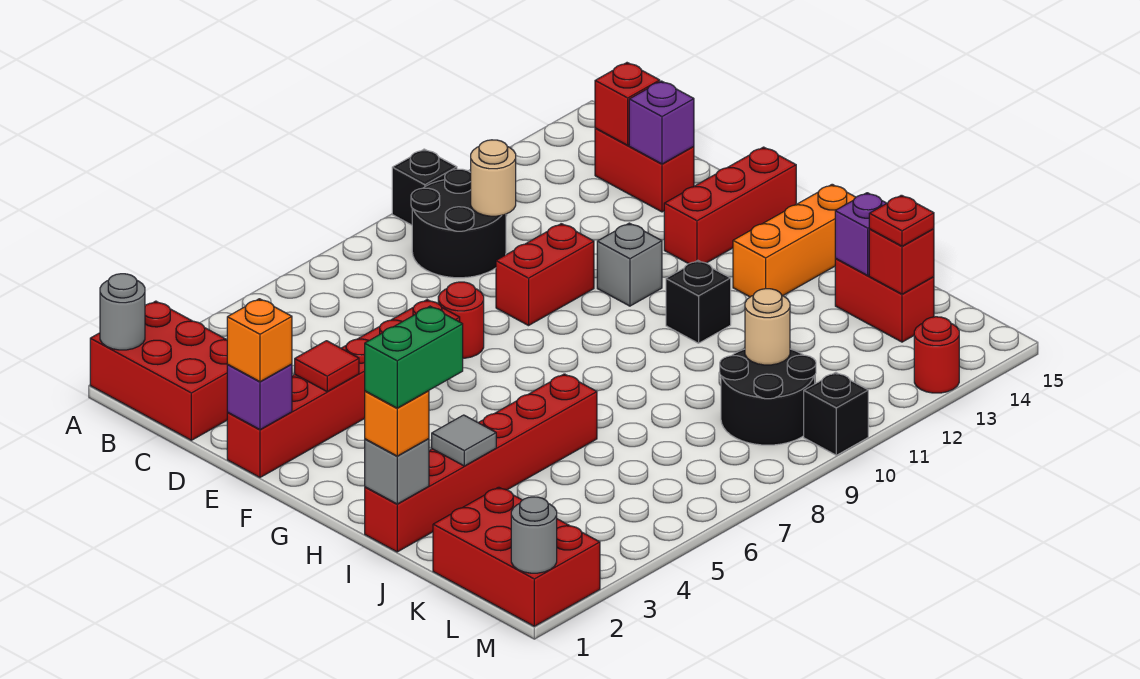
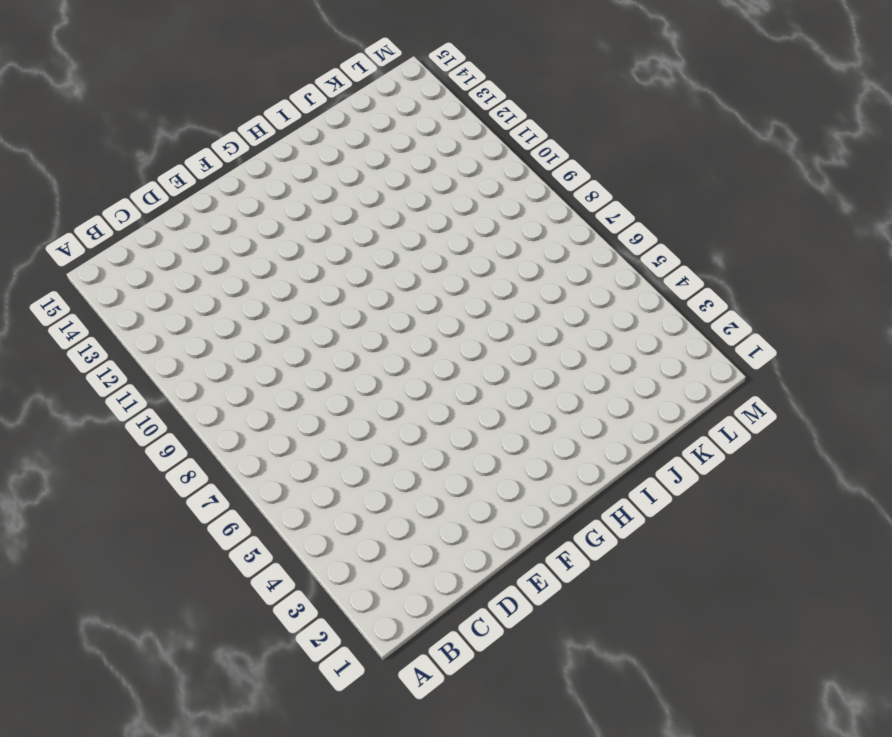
none -> red brick A1:C2 level 1
none -> black brick A10 level 1
none -> black round brick B9:C10 level 1
none -> red brick C14:D14 level 1

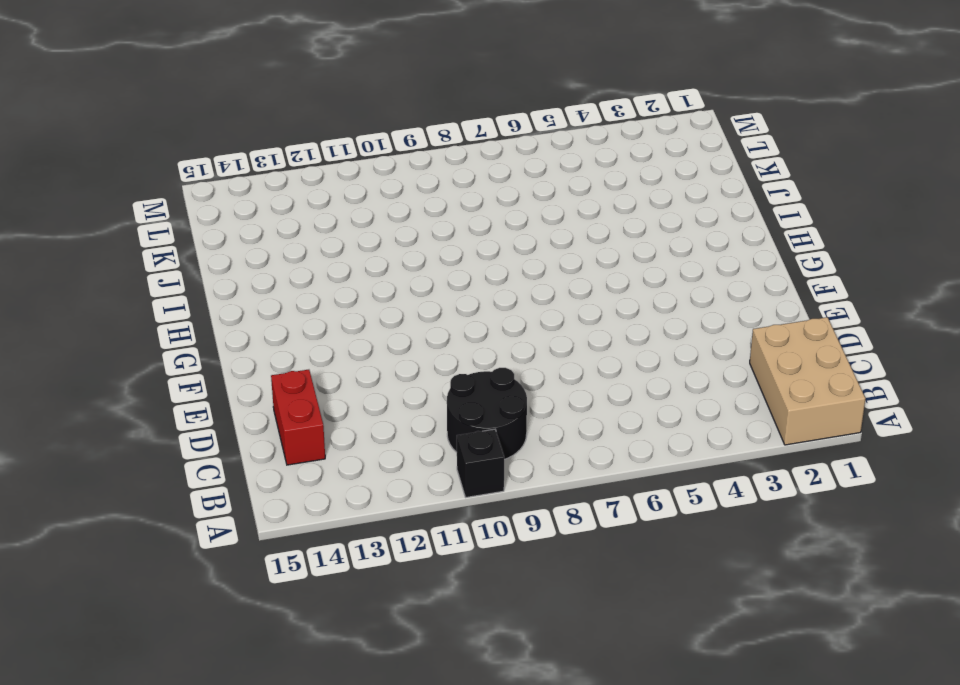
tan brick A1:C2 level 1 -> red brick A1:C2 level 1
none -> red brick E1:E6 level 1
none -> red round brick E7 level 1
none -> red brick E9:E10 level 1
none -> grey brick F11 level 1

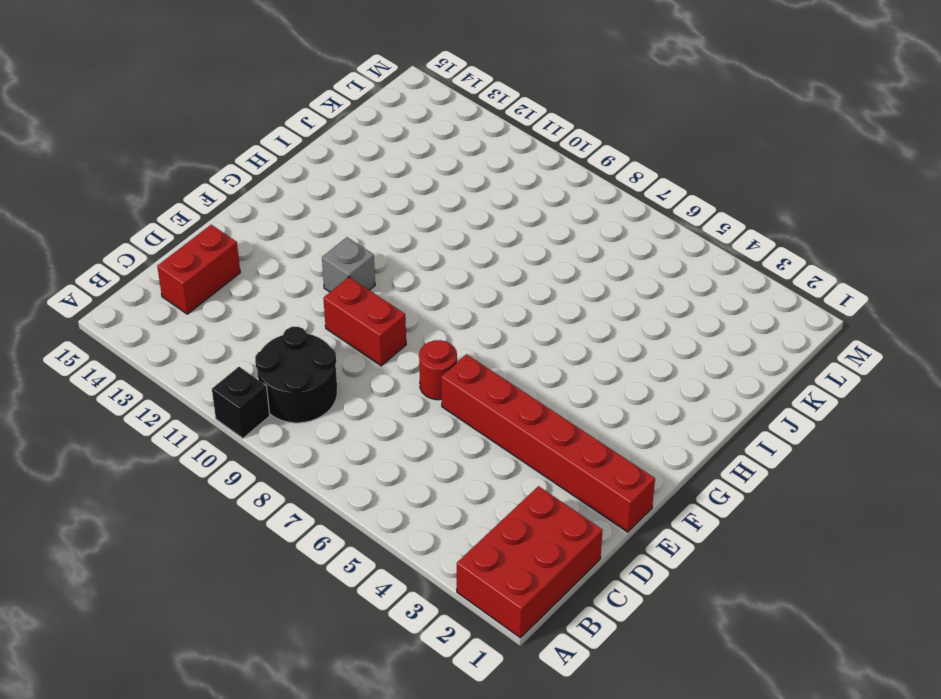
none -> red brick F13:F15 level 1
none -> black brick H11 level 1
none -> orange brick H13:H15 level 1
none -> red brick I1:I6 level 1

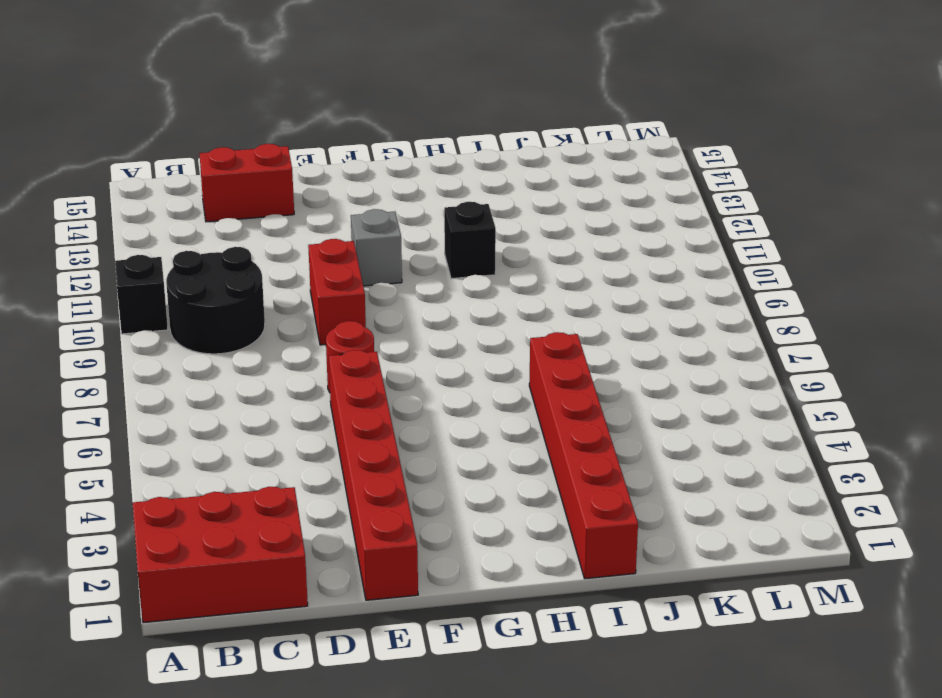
none -> red brick F13:F15 level 1
none -> orange brick H13:H15 level 1
none -> red brick J14:K14 level 1
none -> red brick K1:M2 level 1

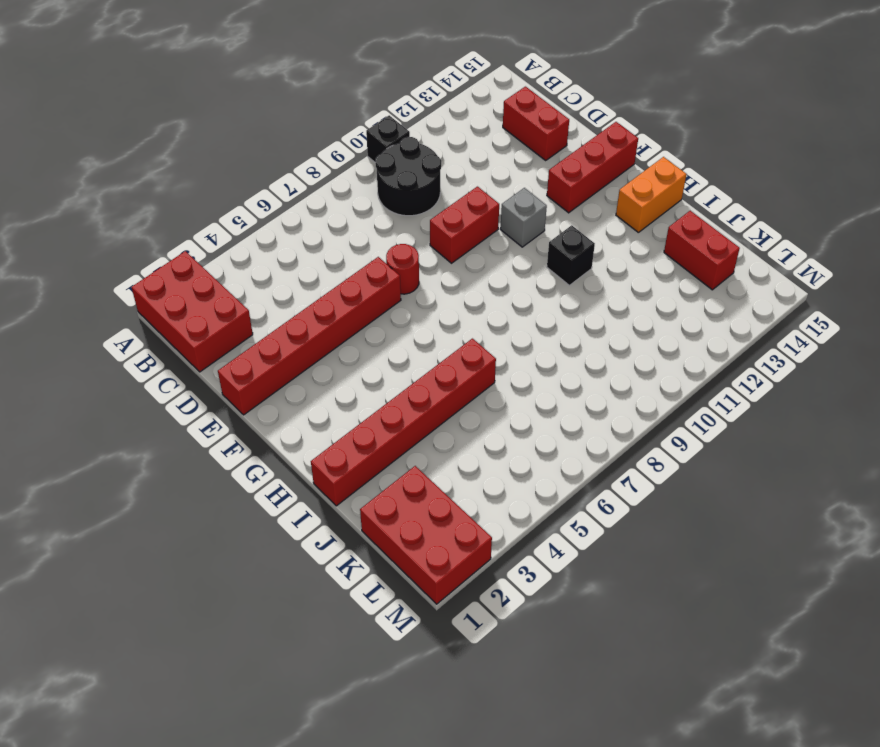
orange brick H14:H15 level 1 -> orange brick H13:H15 level 1
none -> black round brick K9:L10 level 1
none -> black brick M10 level 1
none -> red round brick M13 level 1
none -> grey round brick A1 level 2

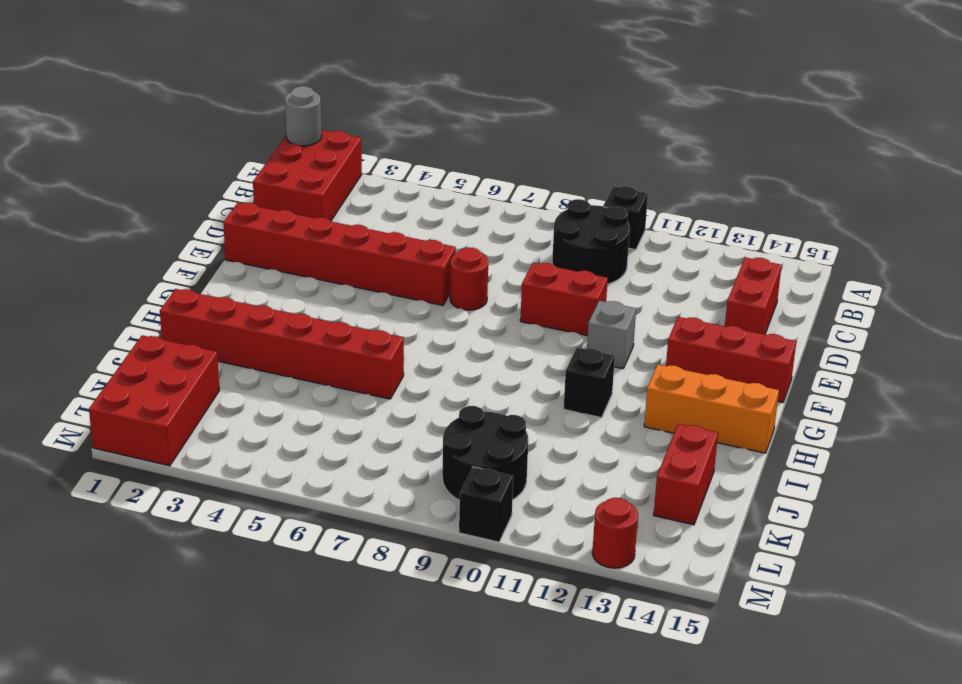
none -> tan round brick C10 level 2
none -> red brick C14 level 2
none -> purple brick D14 level 2
none -> purple brick E1 level 2

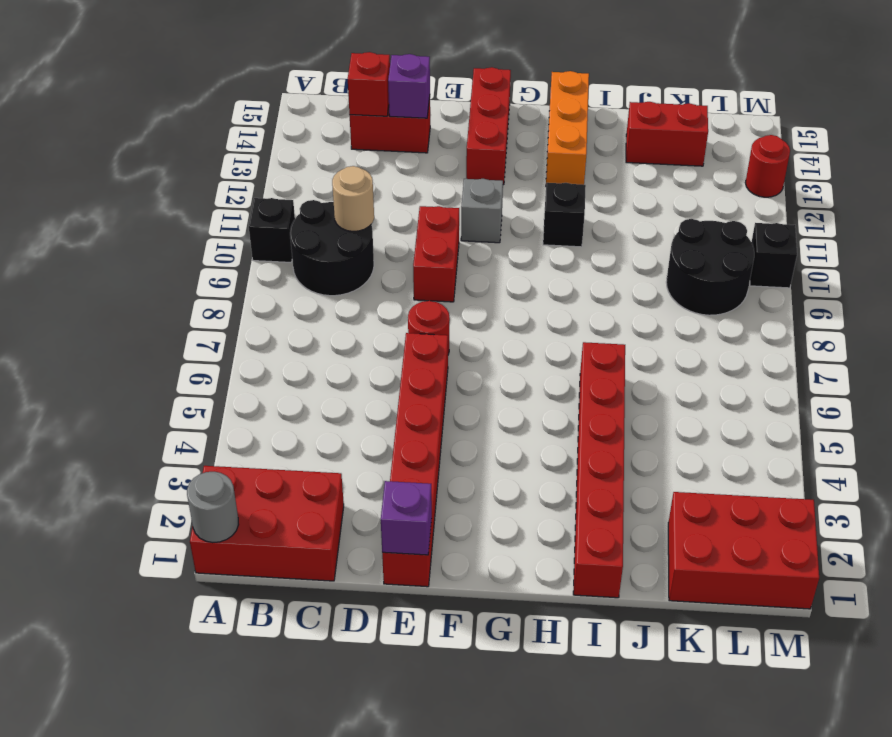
none -> red tile E3 level 2
none -> grey brick I1 level 2
none -> grey tile I3 level 2
none -> purple brick J14 level 2

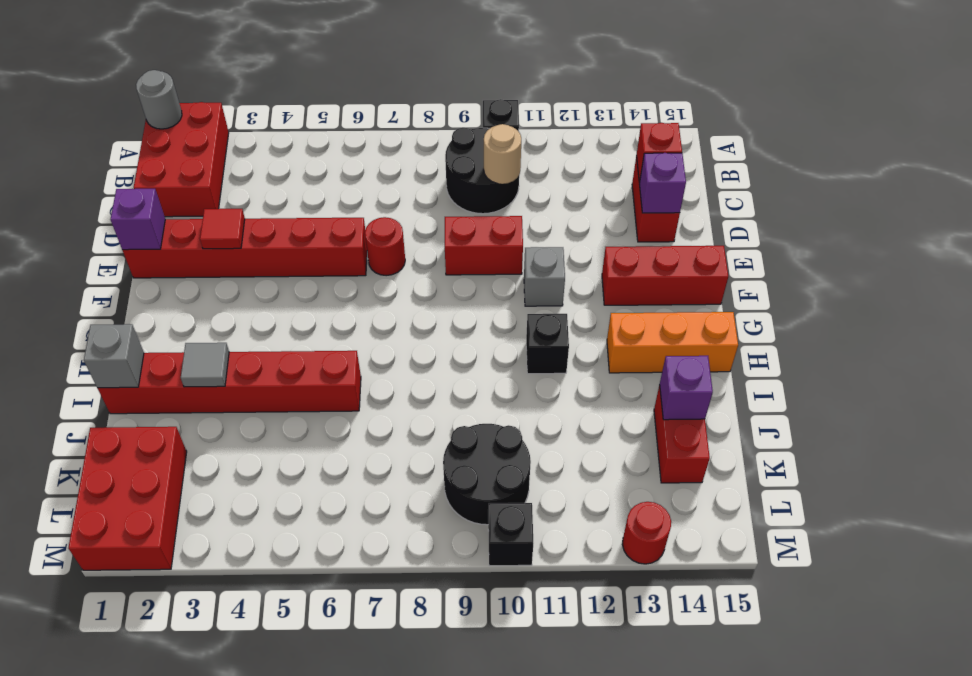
none -> tan round brick K10 level 2
none -> red brick K14 level 2
none -> grey round brick M1 level 2
none -> orange brick E1 level 3

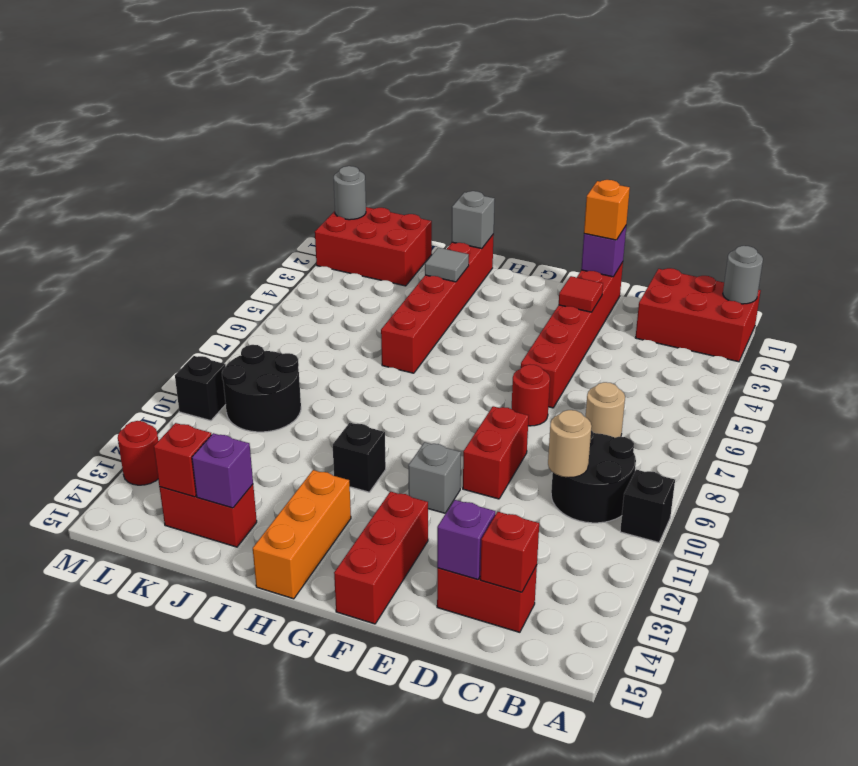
tan round brick C7 level 1 -> tan round brick K10 level 2
none -> orange brick I1 level 3
none -> red plate K14 level 3
none -> green brick I1:I2 level 4

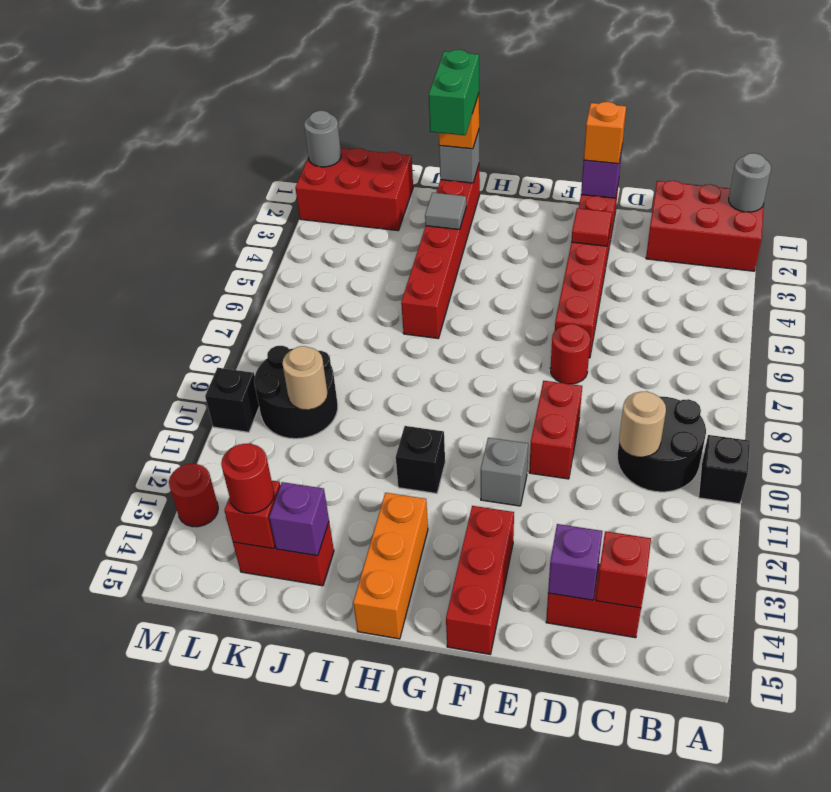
red round brick K14 level 3 -> red plate K14 level 3

